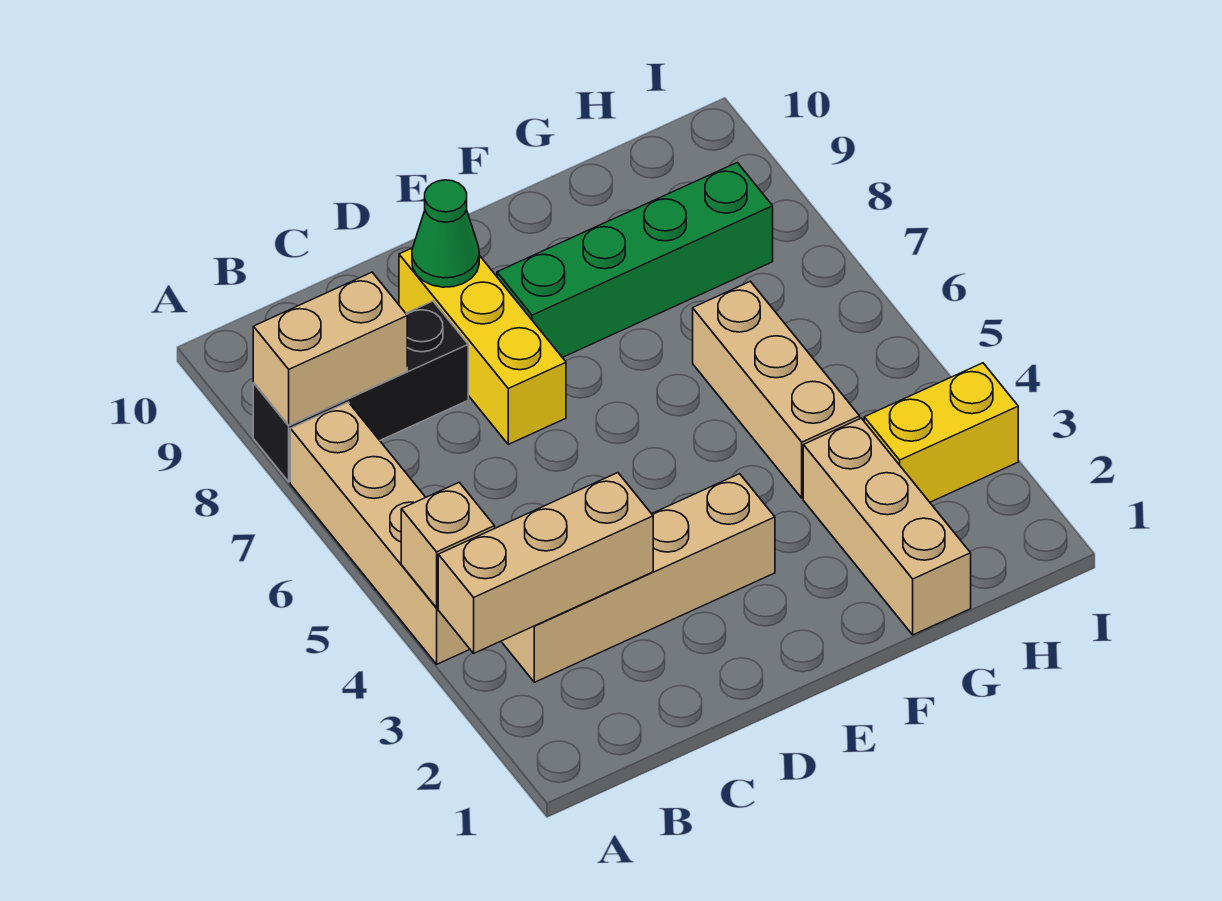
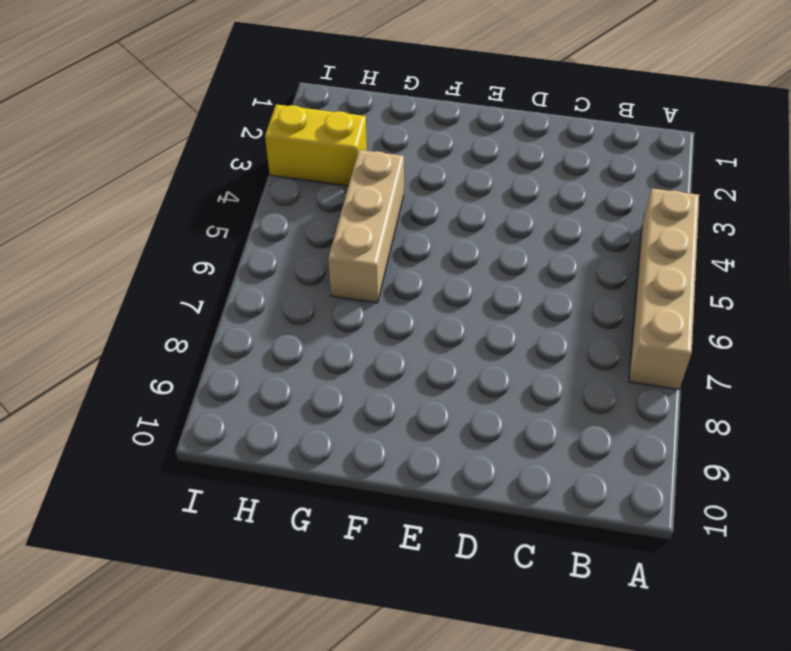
none -> black brick A8:C8 level 1
none -> tan brick B3:E3 level 1
none -> yellow brick D7:D9 level 1

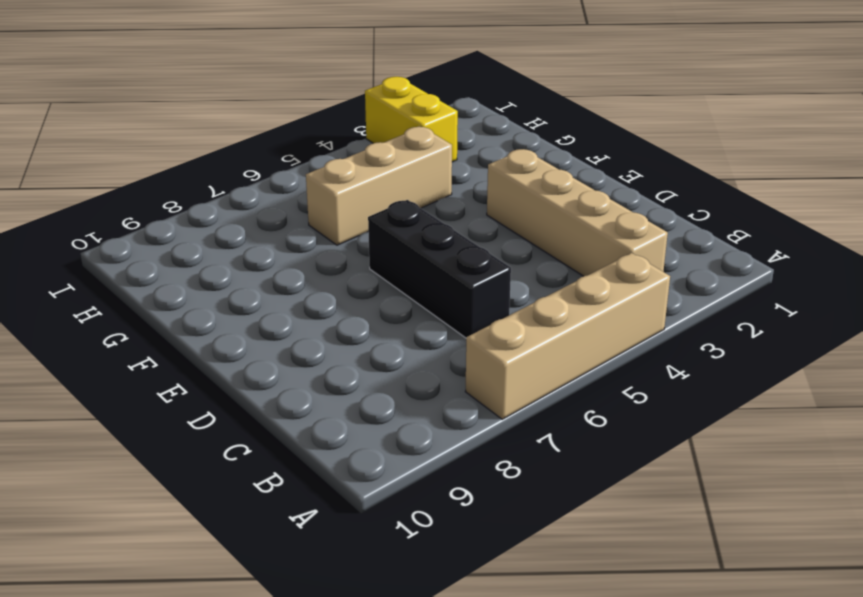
black brick C6:E6 level 1 -> black brick A8:C8 level 1
none -> yellow brick D7:D9 level 1
none -> green brick E8:H8 level 1
none -> tan brick G1:G3 level 1

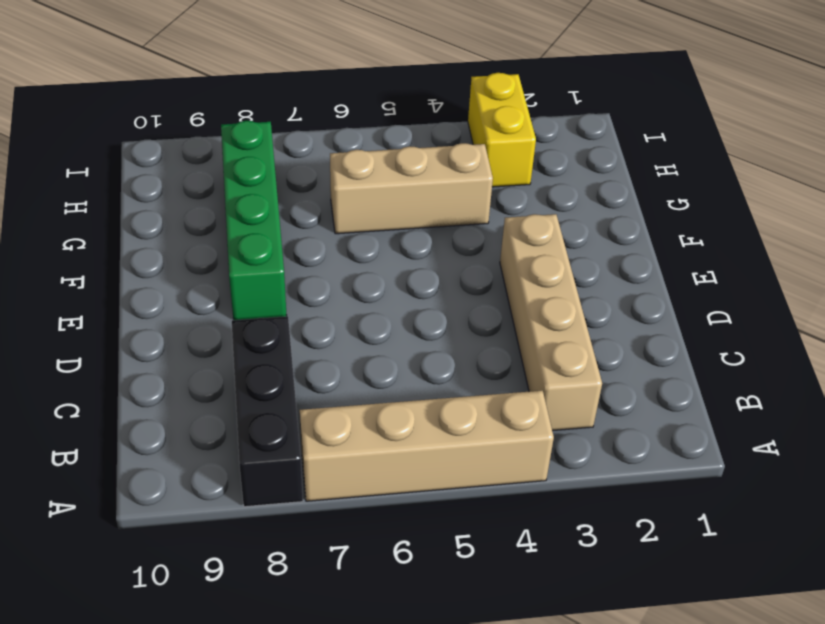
none -> yellow brick D7:D9 level 1
none -> tan brick G1:G3 level 1
none -> tan brick A3:C3 level 2

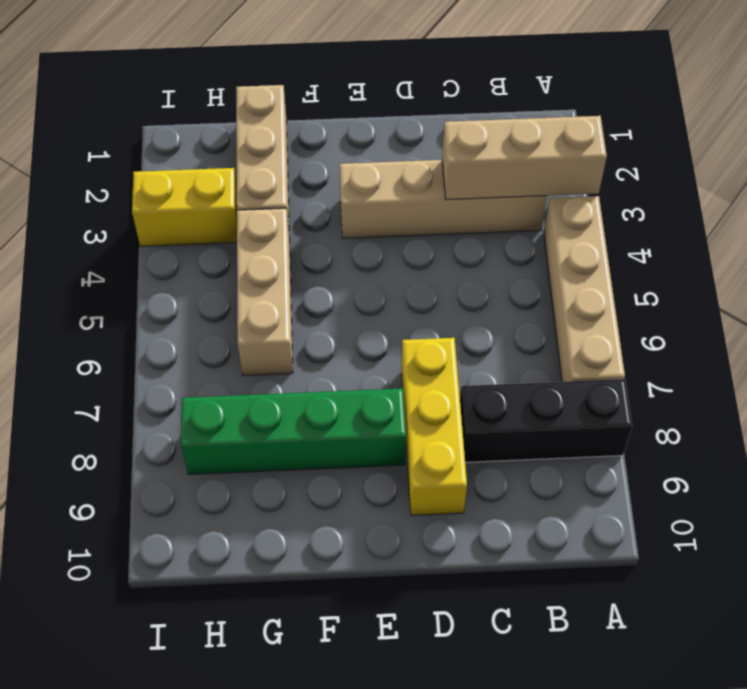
none -> tan brick A4 level 2
none -> tan brick A8:B8 level 2
none -> green cone D9 level 2

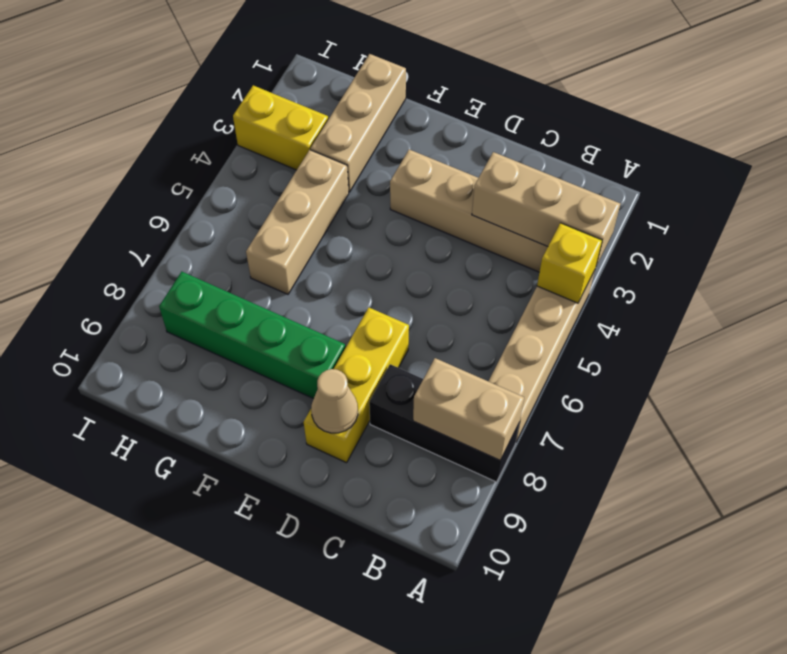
yellow brick A4 level 2 -> tan brick A4 level 2
tan cone D9 level 2 -> green cone D9 level 2

